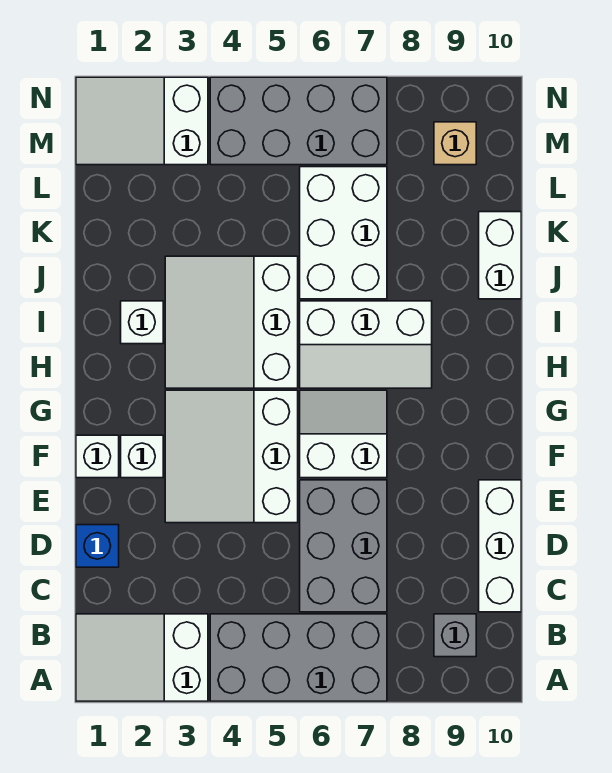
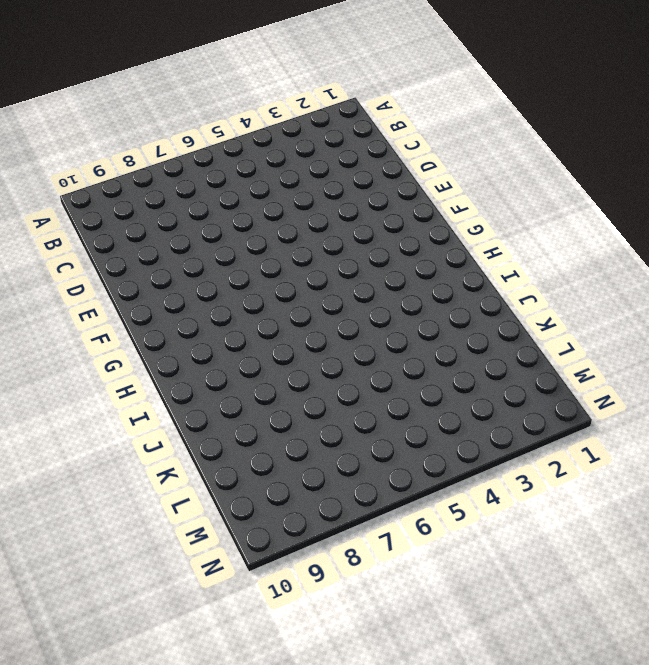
none -> white slope A1:B3 level 1 top 3
none -> grey brick A4:B7 level 1
none -> grey brick B9 level 1

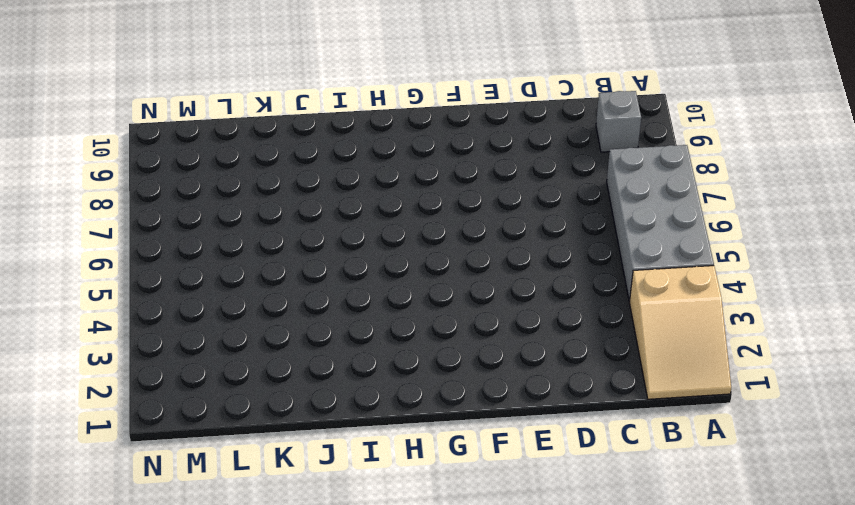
tan slope A1:B3 level 1 top 3 -> white slope A1:B3 level 1 top 3
none -> grey brick C6:E7 level 1
none -> white brick C10:E10 level 1
none -> blue brick D1 level 1

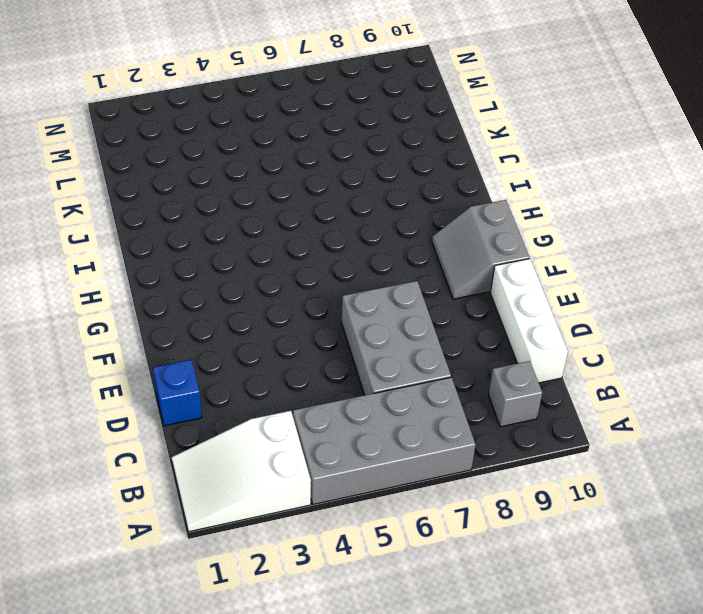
grey slope F9:G10 level 1 top 10 -> none
none -> white slope E3:G5 level 1 top 5
none -> white brick F1 level 1
none -> white brick F2 level 1

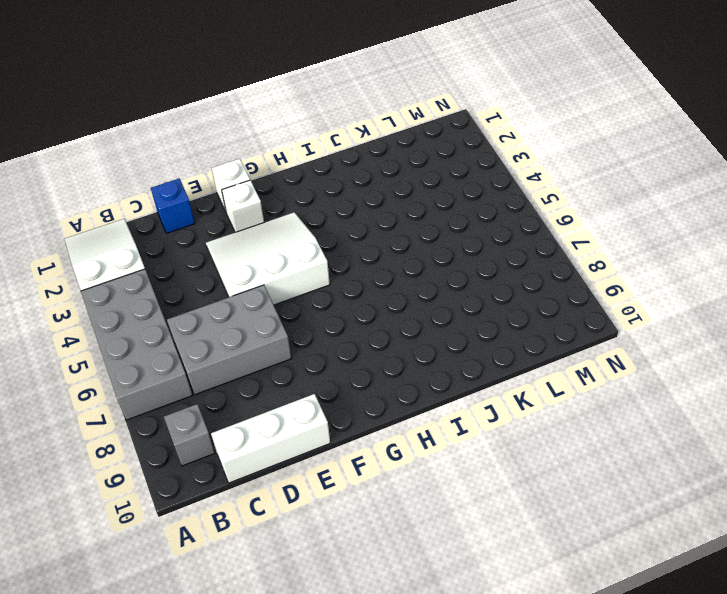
none -> white slope F6:G7 level 1 top F
none -> white slope H3:J5 level 1 top 5
none -> white slope H6:I8 level 1 top I

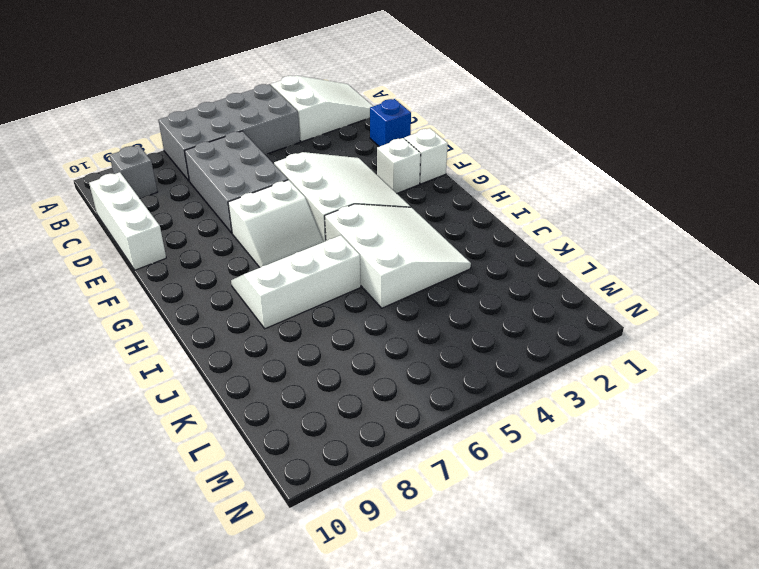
none -> white brick I2 level 1
none -> white brick J6:L7 level 1
none -> white brick J10:K10 level 1

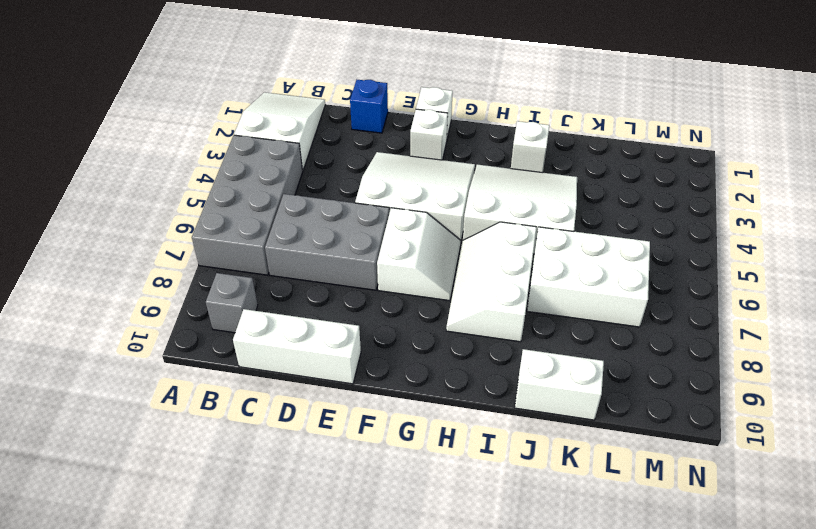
none -> white slope M1:N3 level 1 top 3
none -> grey brick M4:N7 level 1
none -> tan brick M9 level 1

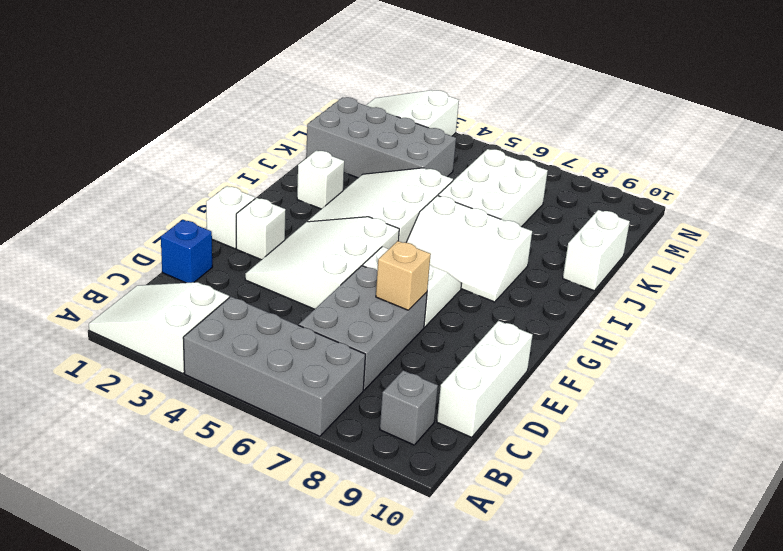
tan brick E7 level 2 -> tan brick M9 level 1
grey brick K1:L4 level 1 -> grey brick M4:N7 level 1

